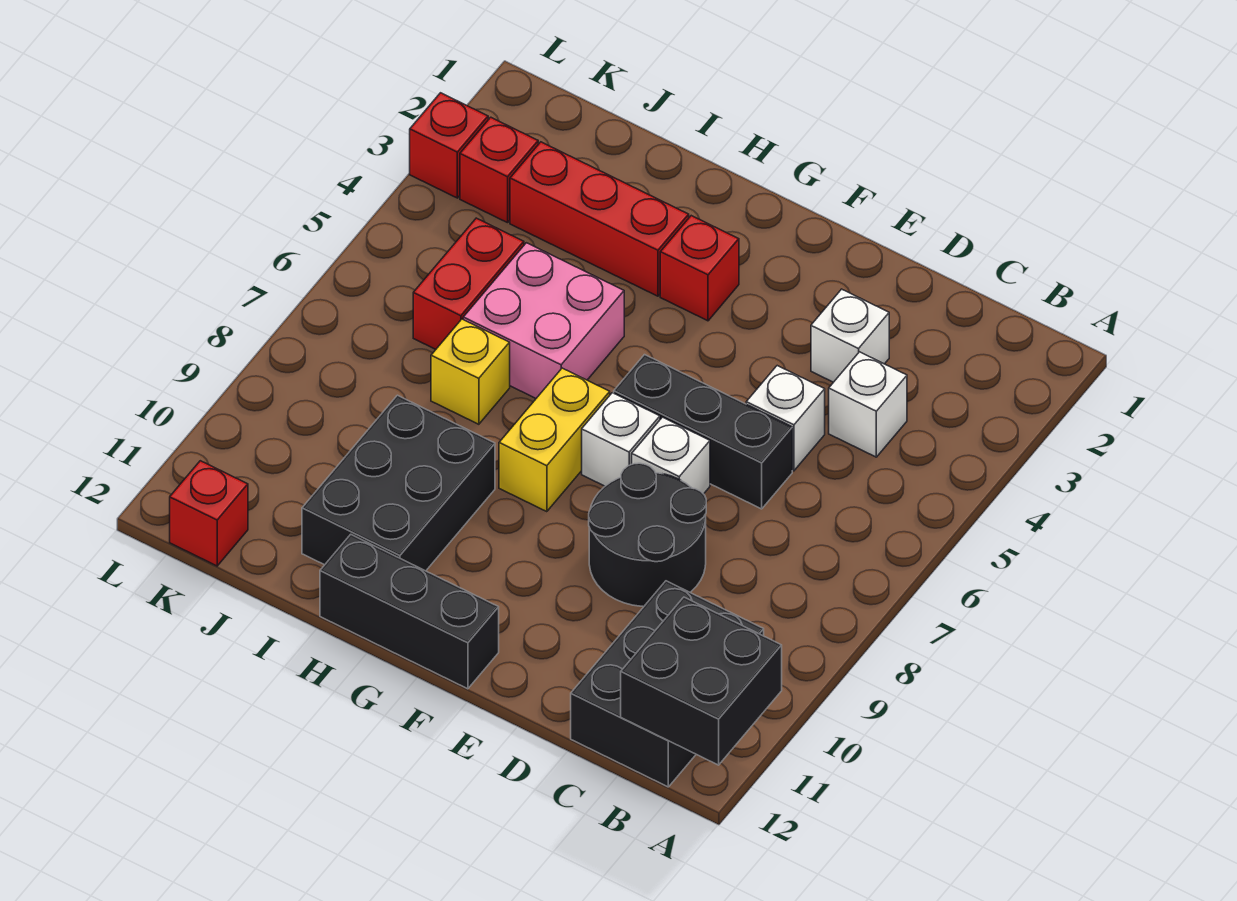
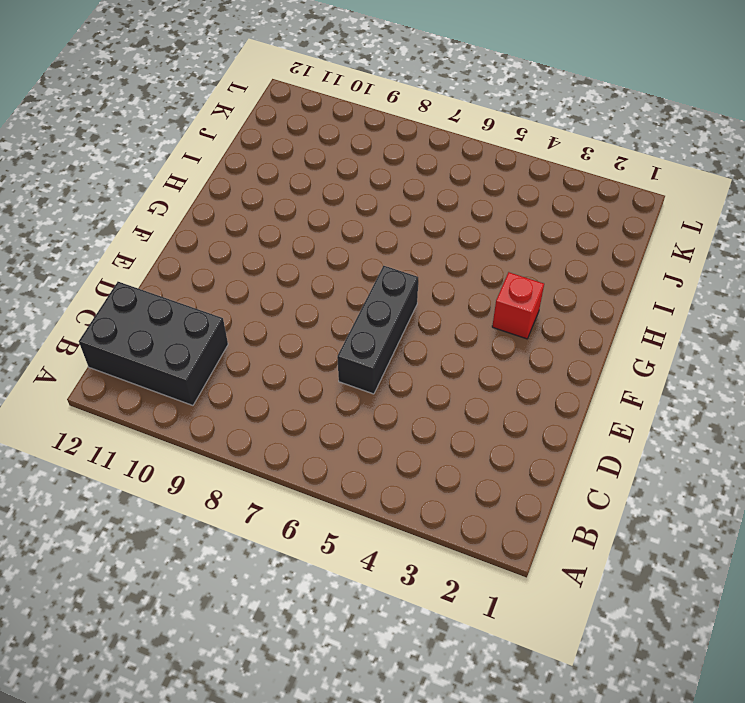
none -> white brick C4 level 1
none -> white brick D3 level 1
none -> white brick D5 level 1

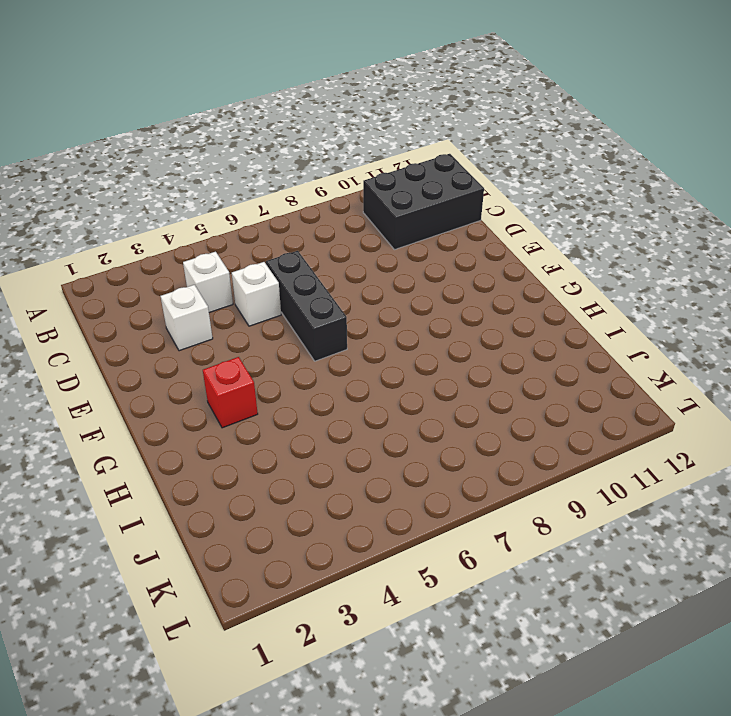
none -> black round brick D8:E9 level 1
none -> white brick E7 level 1
none -> white brick F7 level 1

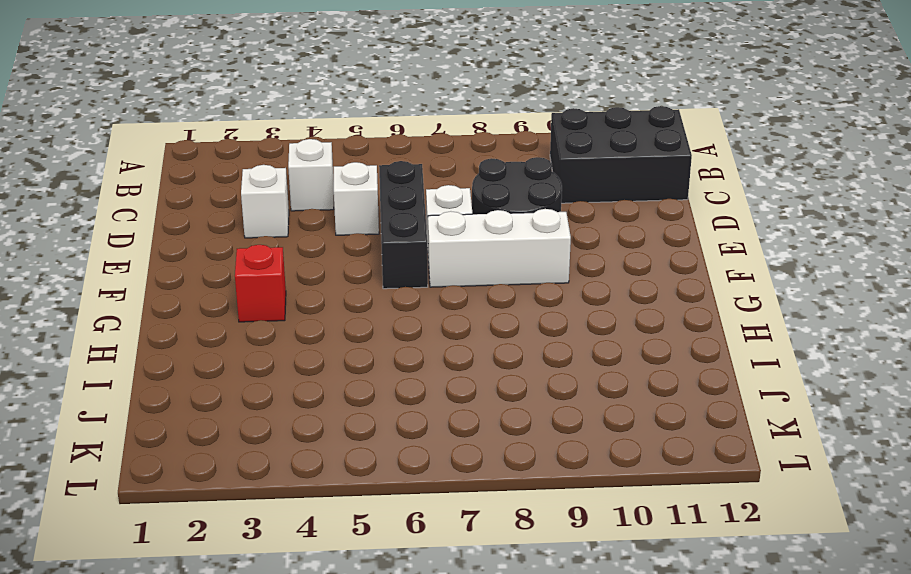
white brick F7:F9 level 1 -> white brick F7 level 1
none -> black brick F12:H12 level 1
none -> yellow brick G7:G8 level 1
none -> red brick H3:J3 level 1

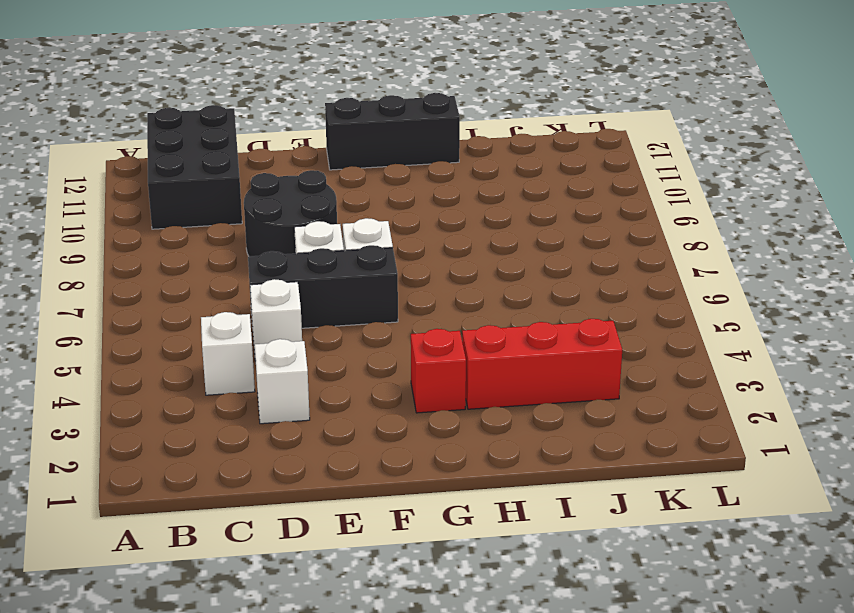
none -> yellow brick G7:G8 level 1
none -> pink brick H5:I6 level 1
none -> black brick H9:I11 level 1

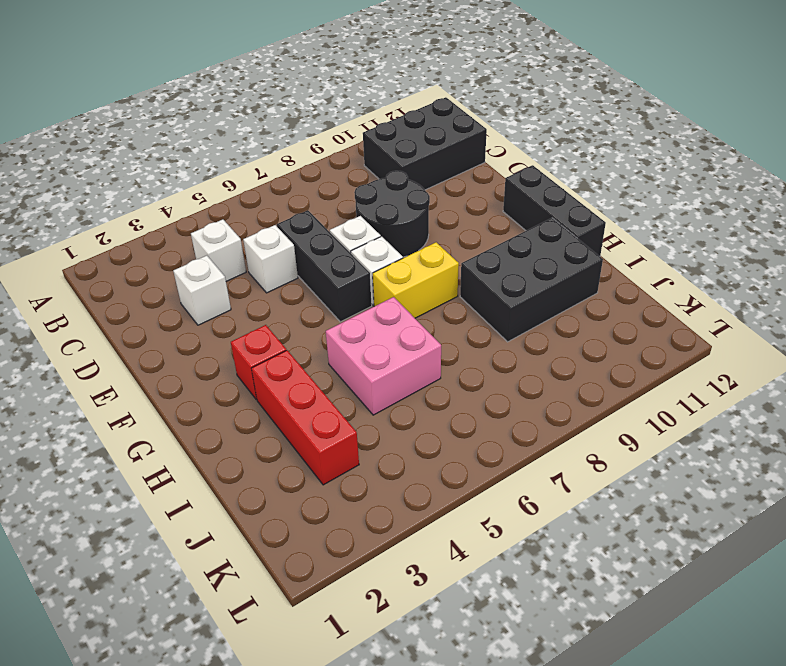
none -> yellow brick I7 level 1
none -> red brick J5:J6 level 1
none -> red brick K3 level 1

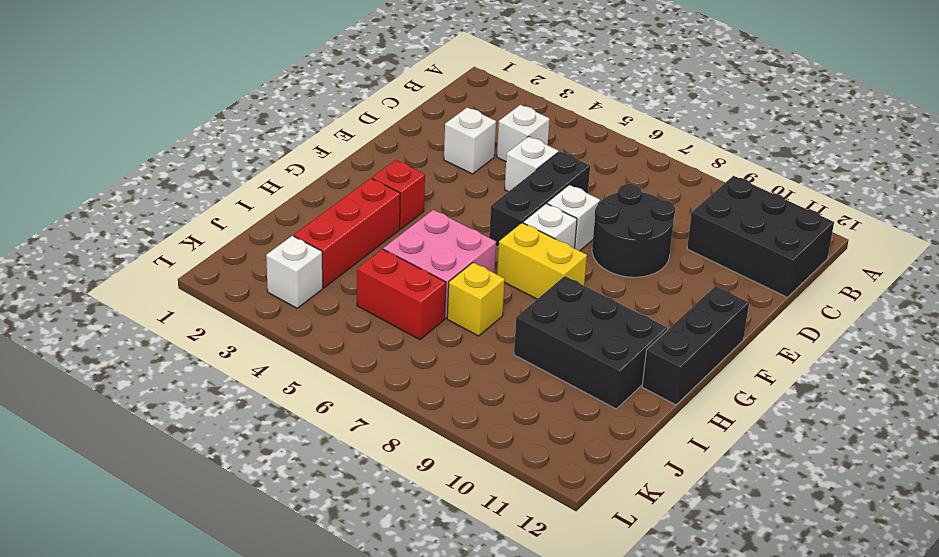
white brick K3 level 1 -> red brick K3 level 1
none -> red brick K12 level 1
none -> red brick L3 level 1
none -> black brick A11:B12 level 2

